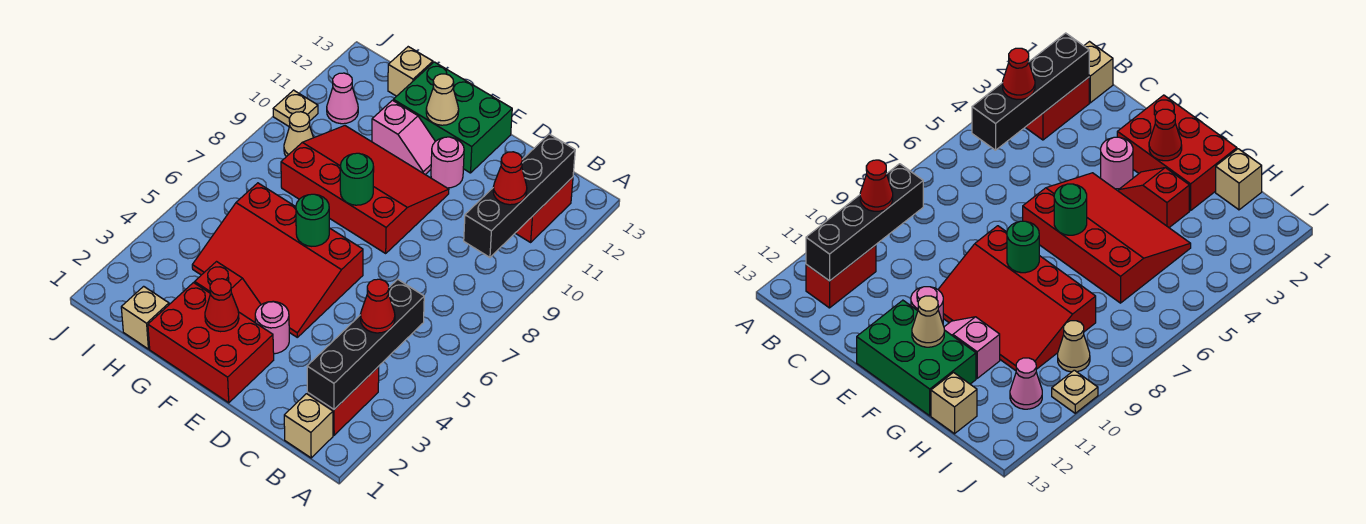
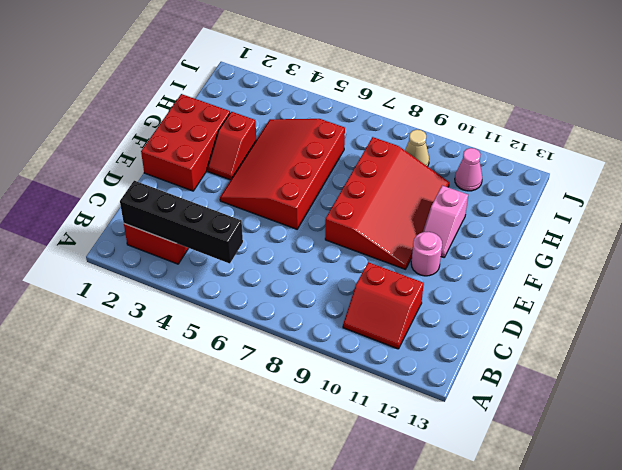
red slope B10:C11 level 1 top C -> red brick B11:B12 level 1
none -> tan brick B1 level 1
none -> pink round brick E3 level 1
none -> green brick E12:G13 level 1

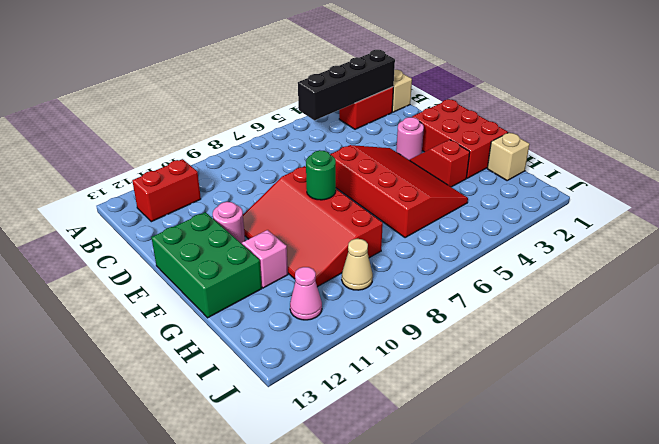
none -> tan brick H13 level 1
none -> tan plate J10 level 1
none -> black brick B9:B12 level 2

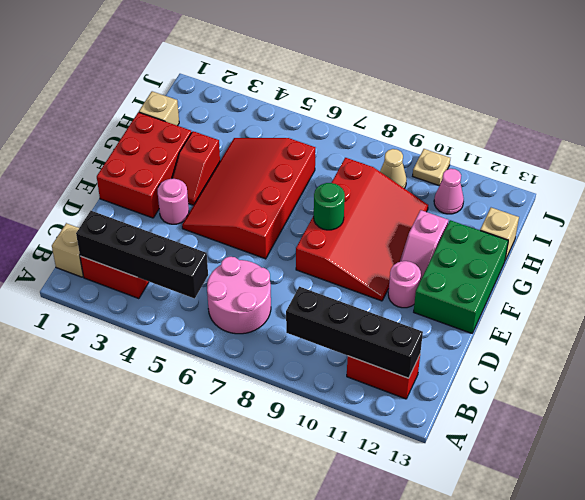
pink round brick B6:C7 level 1 -> none
none -> red cone F2 level 2
none -> green round brick F6 level 2
none -> tan cone F12 level 2

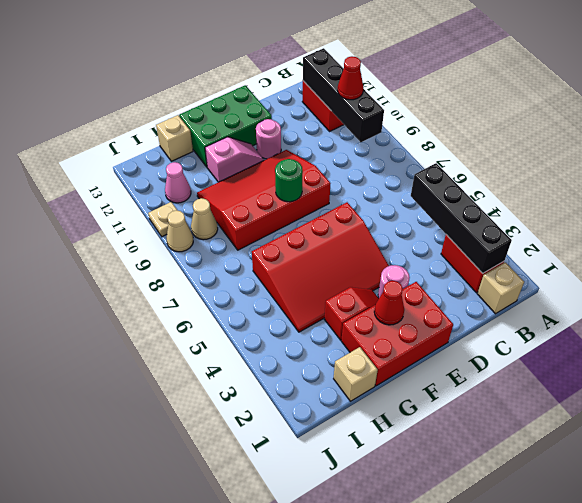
tan cone J9 level 1 -> tan cone F12 level 2
none -> green round brick F6 level 2
none -> red cone B4 level 3

